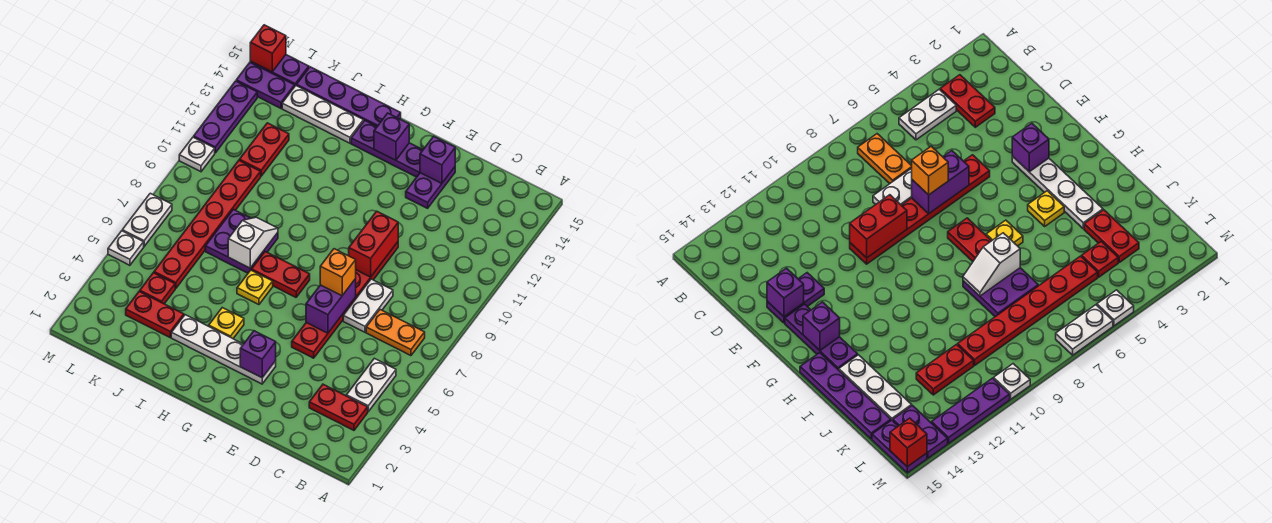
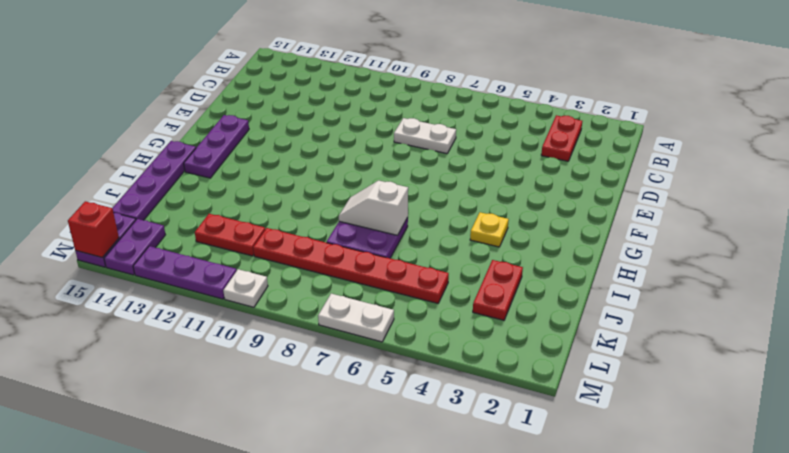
none -> white plate B4:B5 level 1
none -> orange plate B7:C7 level 1
none -> red plate E5:E10 level 1
none -> purple plate E13:E14 level 1

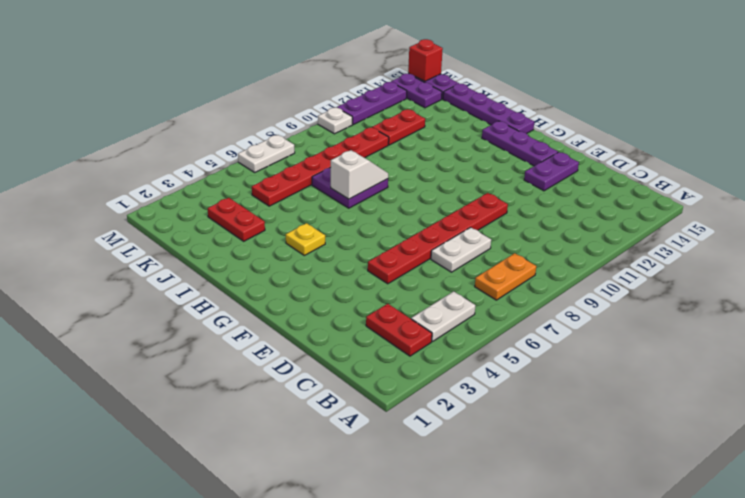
orange plate B7:B8 level 1 -> orange plate B7:C7 level 1
none -> white plate F3:I3 level 1
none -> red plate G7:H7 level 1
none -> yellow plate H6 level 1
none -> white plate I14:K14 level 1

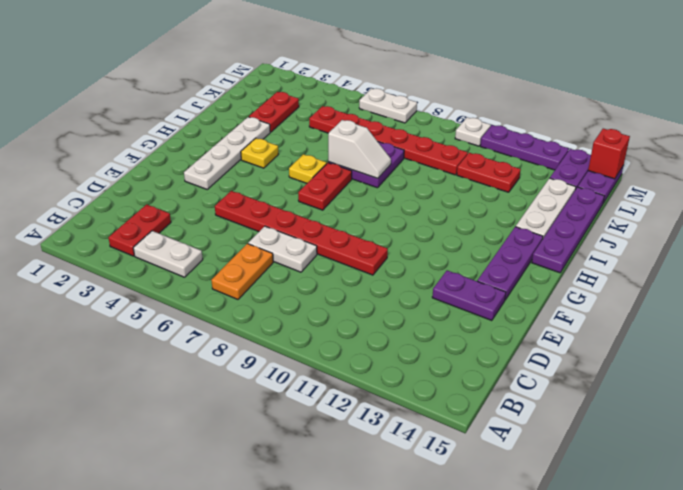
none -> red plate K4 level 1
none -> white plate M5 level 1
none -> purple brick E6:E7 level 2
none -> red brick E9:E10 level 2

